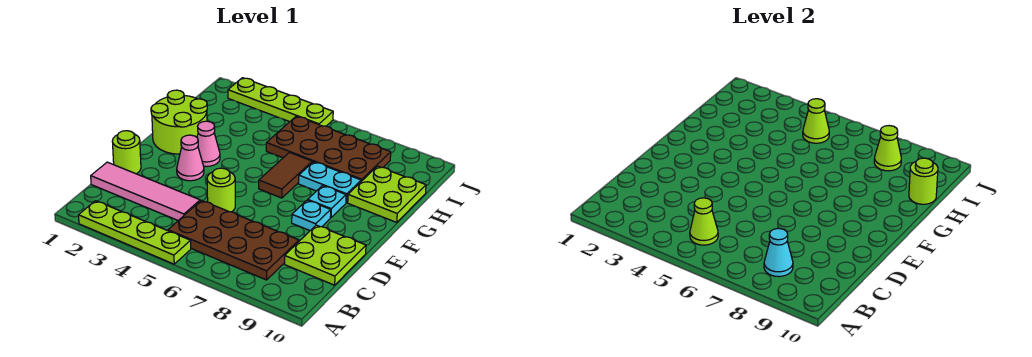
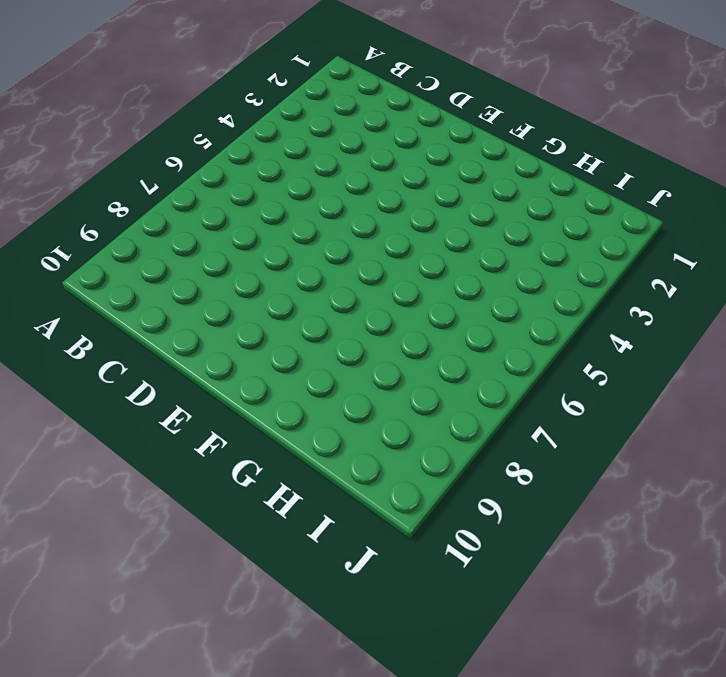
none -> lime plate A2:A5 level 1
none -> brown plate B5:C8 level 1
none -> pink tile C1:C4 level 1

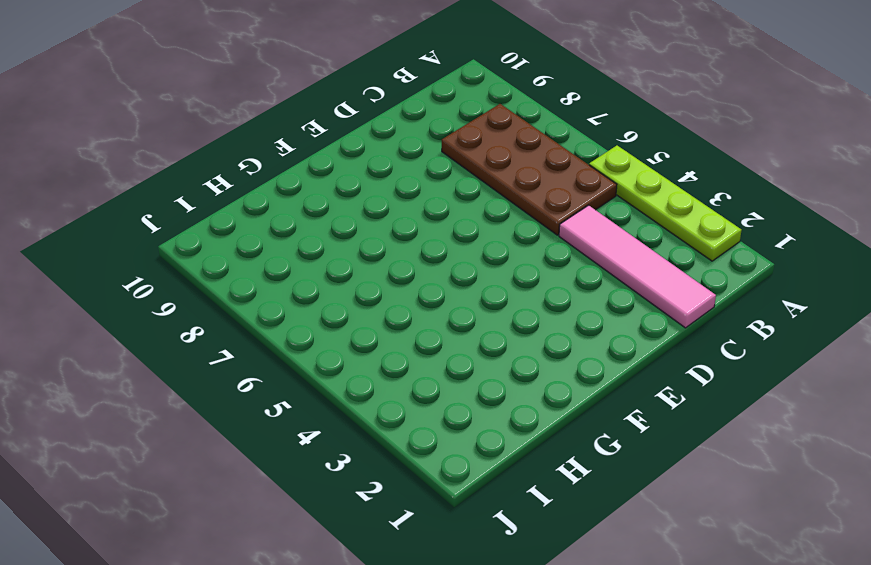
none -> lime plate C9:D10 level 1
none -> lime round brick D1 level 1
none -> lime round brick D5 level 1

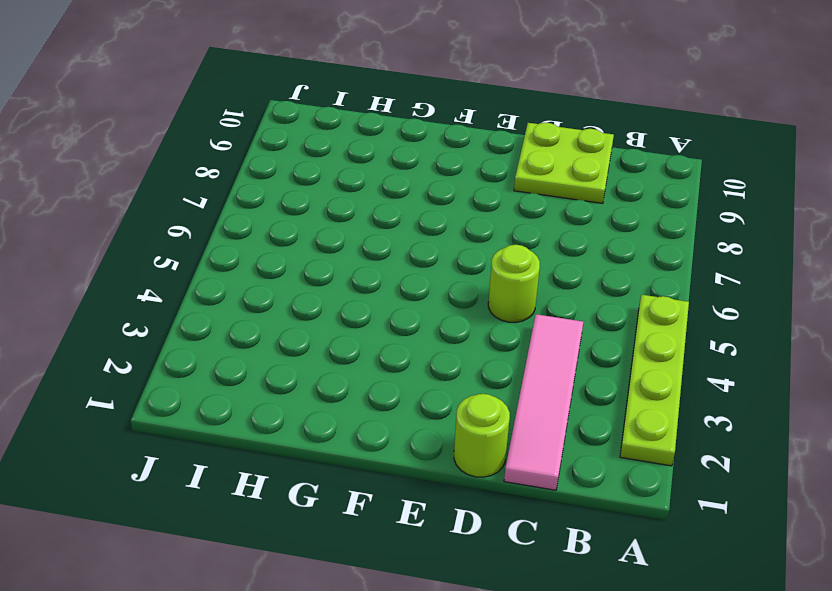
none -> brown plate B5:C8 level 1
none -> pink cone E3 level 1
none -> cyan plate E8 level 1

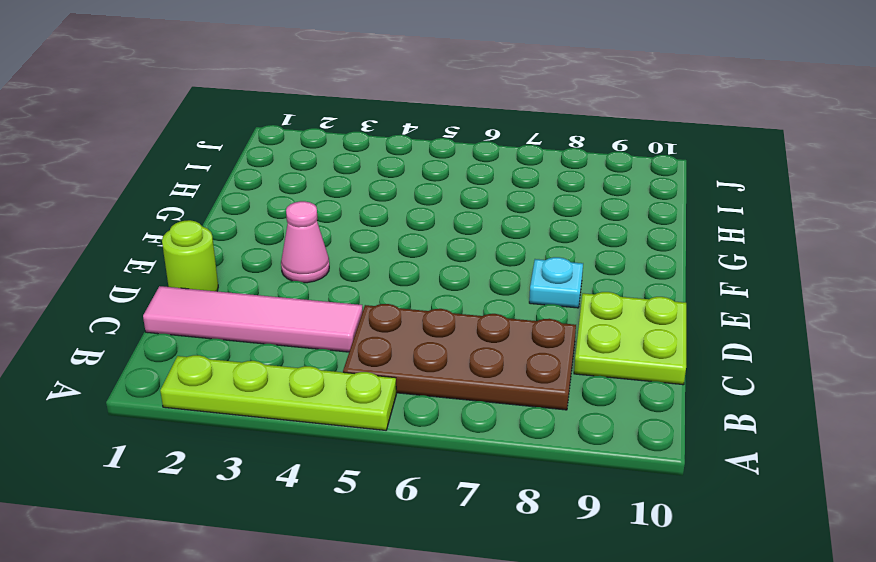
none -> lime round brick D5 level 1
none -> lime round brick F1:G2 level 1
none -> pink cone F3 level 1

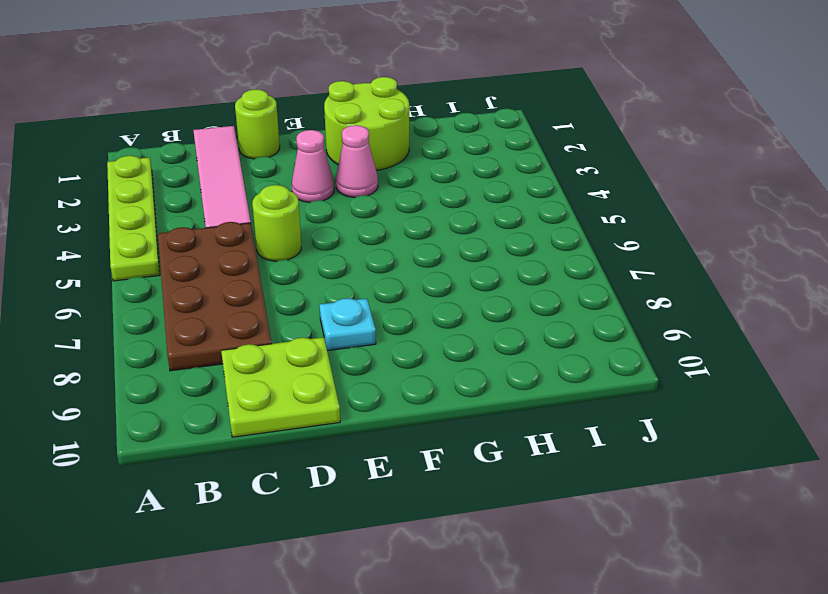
none -> brown tile F6:G6 level 1
none -> cyan plate F8 level 1
none -> cyan plate G7:G8 level 1

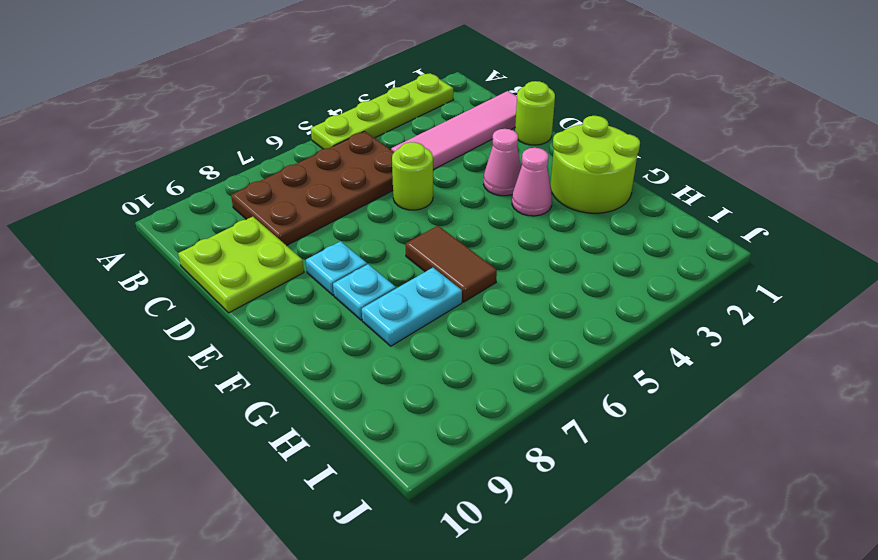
none -> lime plate G9:H10 level 1
none -> brown plate H5:I8 level 1
none -> lime plate J2:J5 level 1

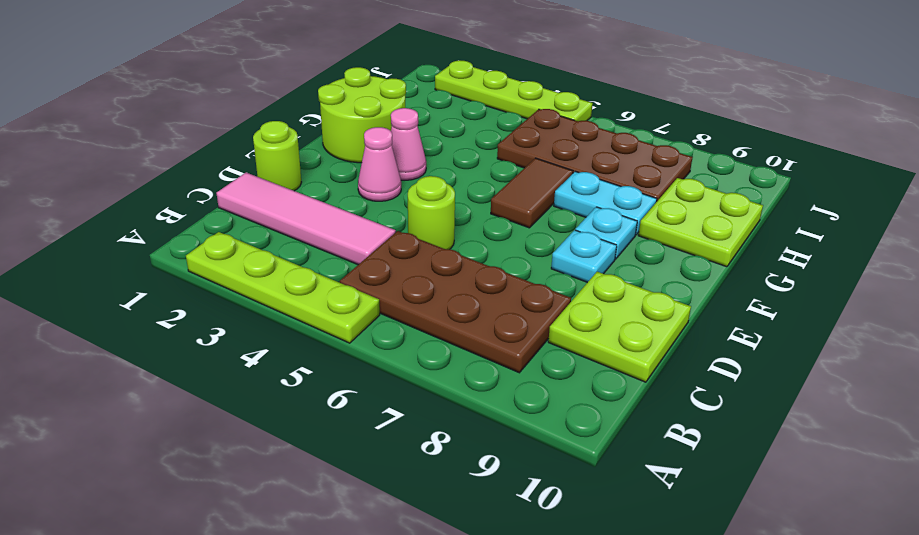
none -> lime cone B5 level 2
none -> cyan cone B8 level 2
none -> lime round brick H10 level 2

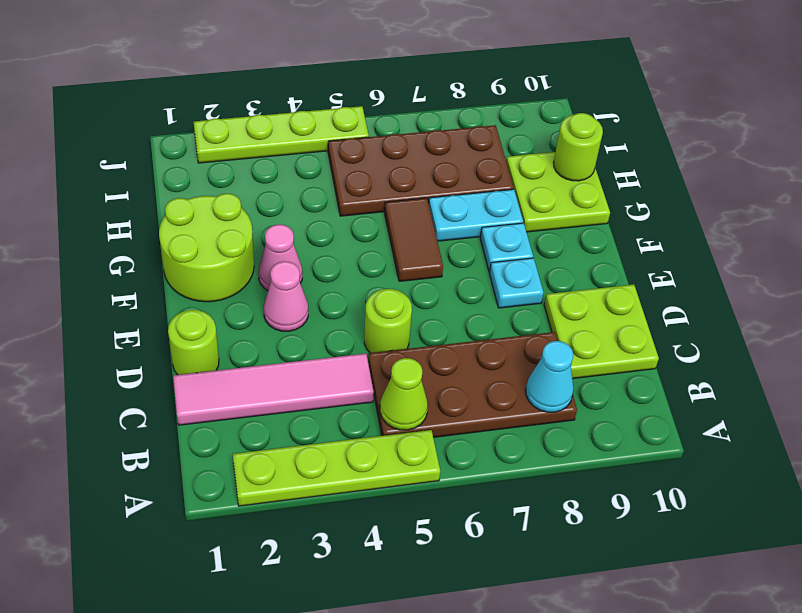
none -> lime cone I5 level 2
none -> lime cone I8 level 2

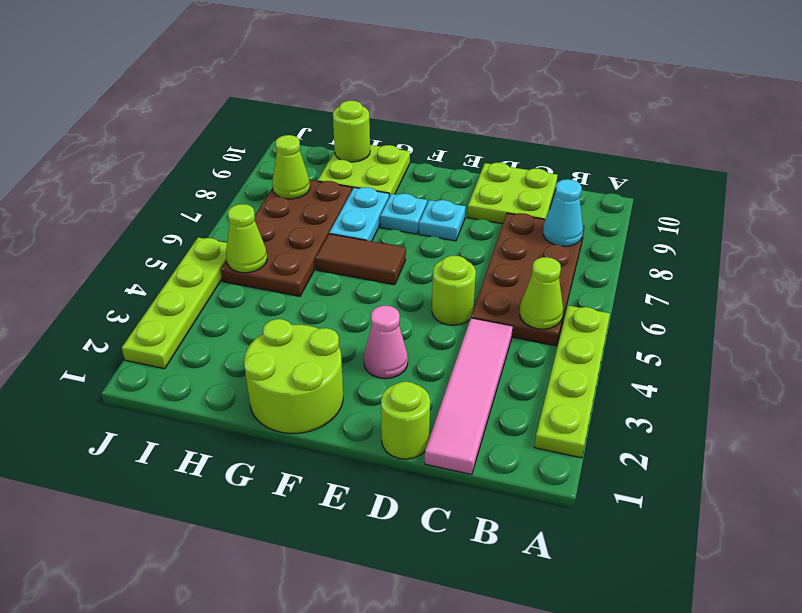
none -> pink cone F3 level 1

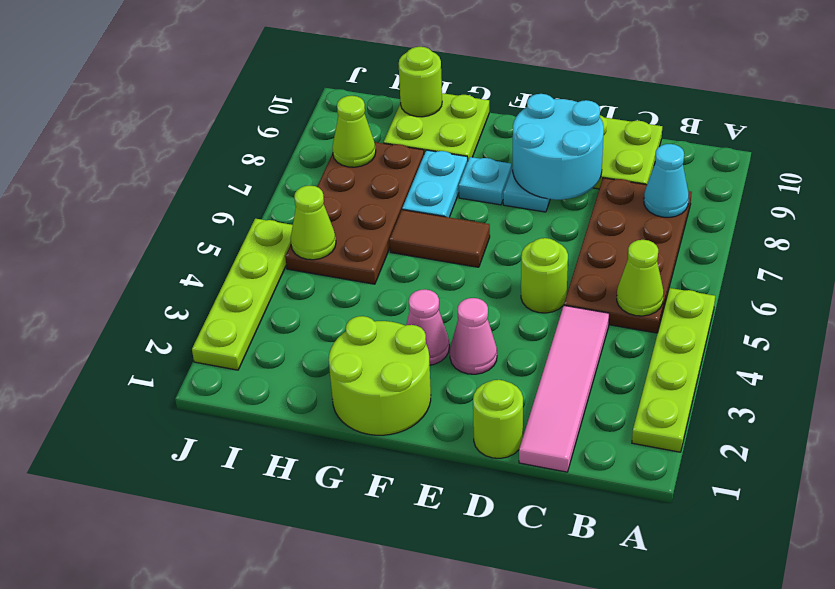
cyan round brick D8:E9 level 2 -> none

